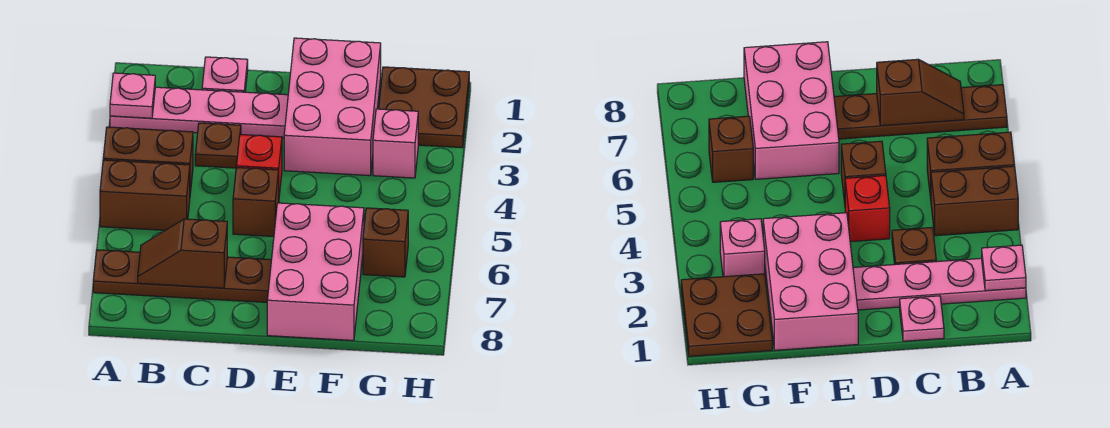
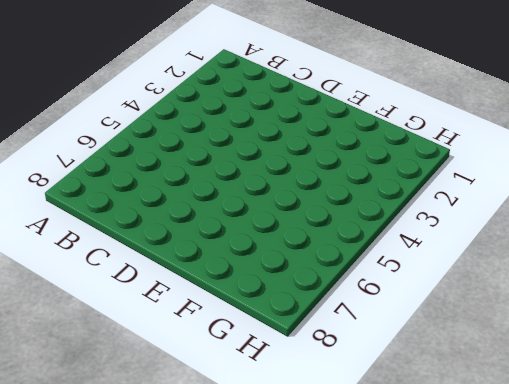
none -> pink plate A2:D2 level 1
none -> brown brick A4:B4 level 1
none -> brown brick A5:B5 level 1

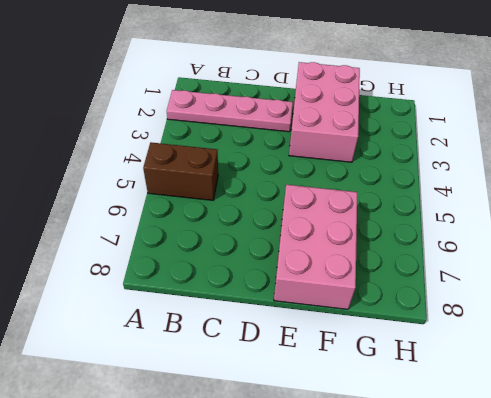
none -> brown brick A4:B4 level 1
none -> brown plate A7:D7 level 1
none -> pink plate C1 level 1

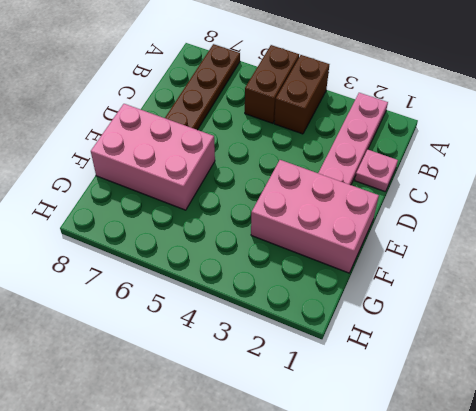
none -> brown plate C3 level 1
none -> red brick D4 level 1
none -> brown brick D5 level 1

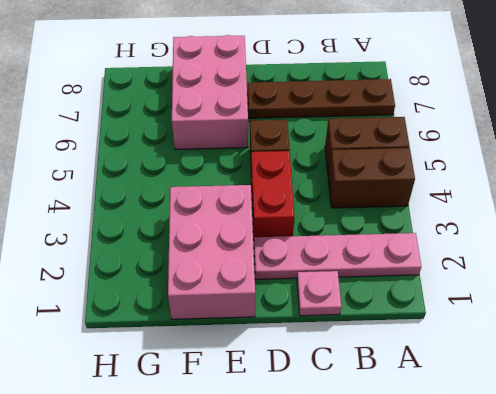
red brick D3:D4 level 1 -> red brick D4 level 1
none -> brown plate C3 level 1
none -> brown plate G1:H2 level 1
none -> pink brick G3 level 1

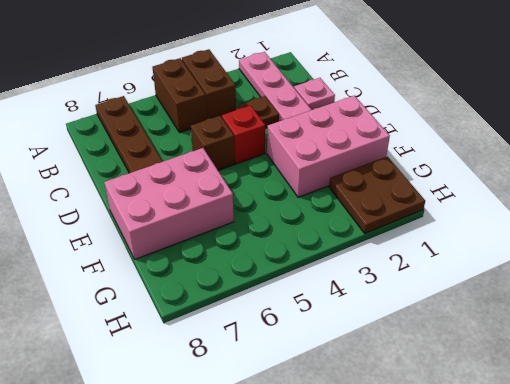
none -> pink brick G3 level 1
none -> brown brick G6 level 1
none -> pink plate A2 level 2

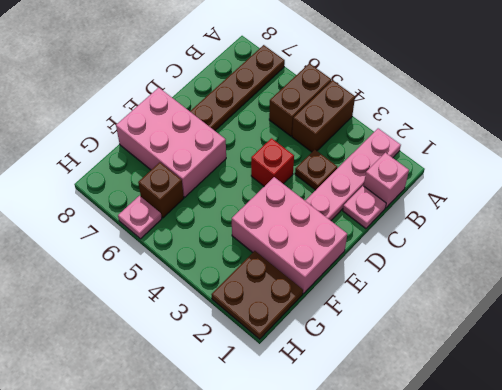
pink brick B1 level 1 -> pink brick G3 level 1
pink plate H6 level 1 -> pink plate A2 level 2
none -> brown brick D5 level 1
none -> brown slope B7:C7 level 2 top C

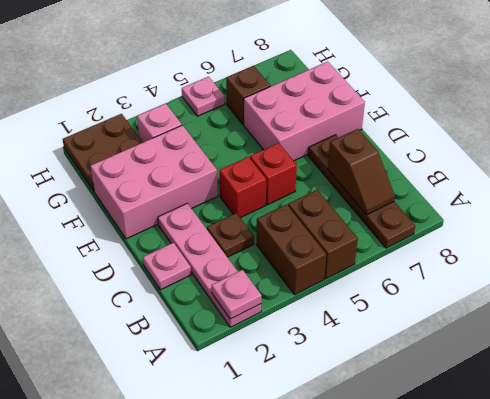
red brick D5 level 1 -> brown brick D5 level 1
pink plate H5 level 1 -> none

